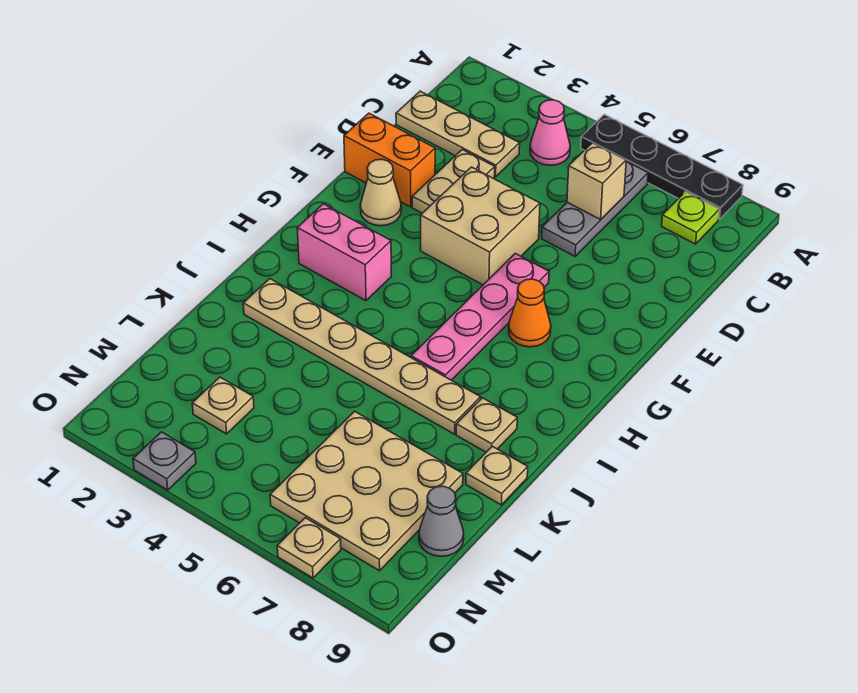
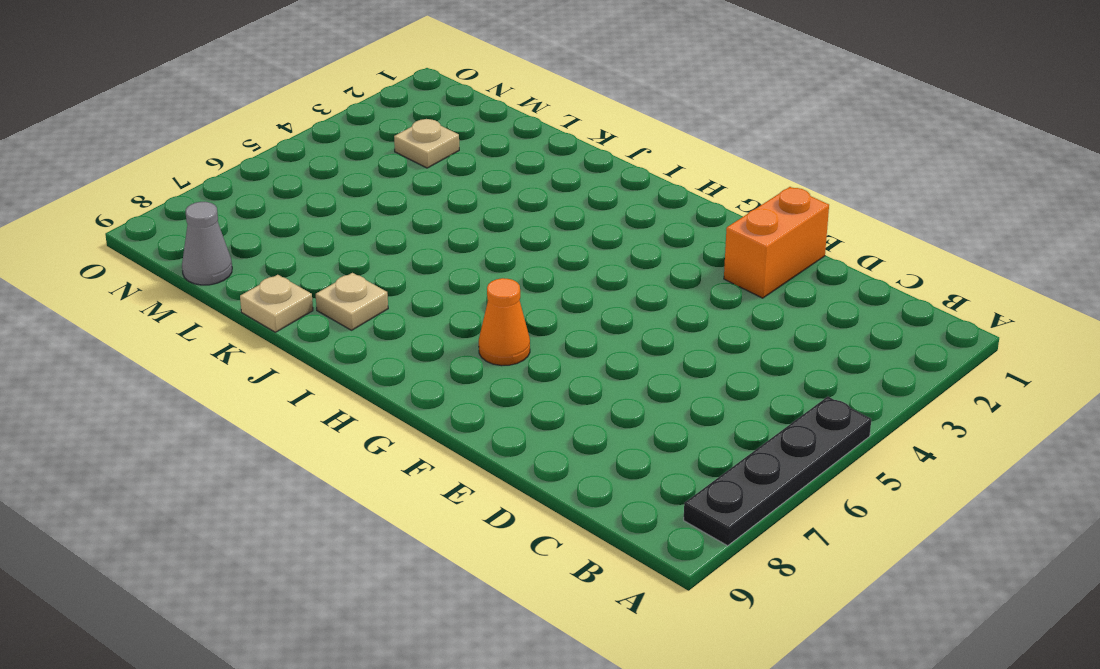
none -> pink cone B4 level 1
none -> grey plate B6:D6 level 1
none -> lime plate B8 level 1

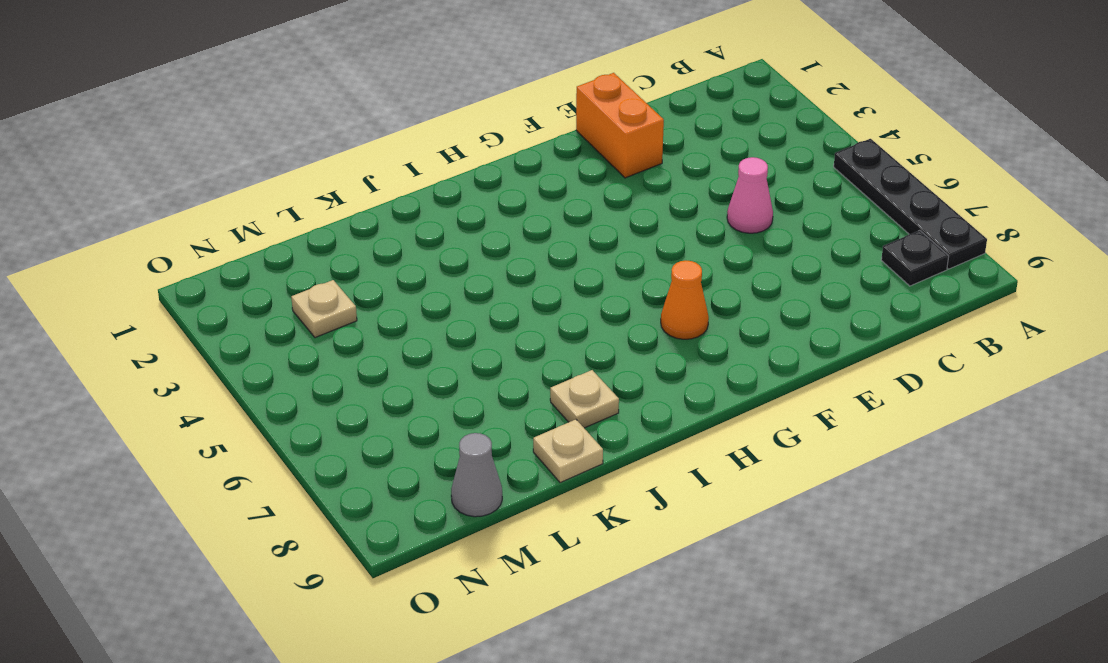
black plate B8 level 1 -> lime plate B8 level 1
pink cone D5 level 1 -> pink cone B4 level 1
none -> grey plate B6:D6 level 1
none -> tan plate C1:C3 level 1
none -> tan plate D3:E3 level 1

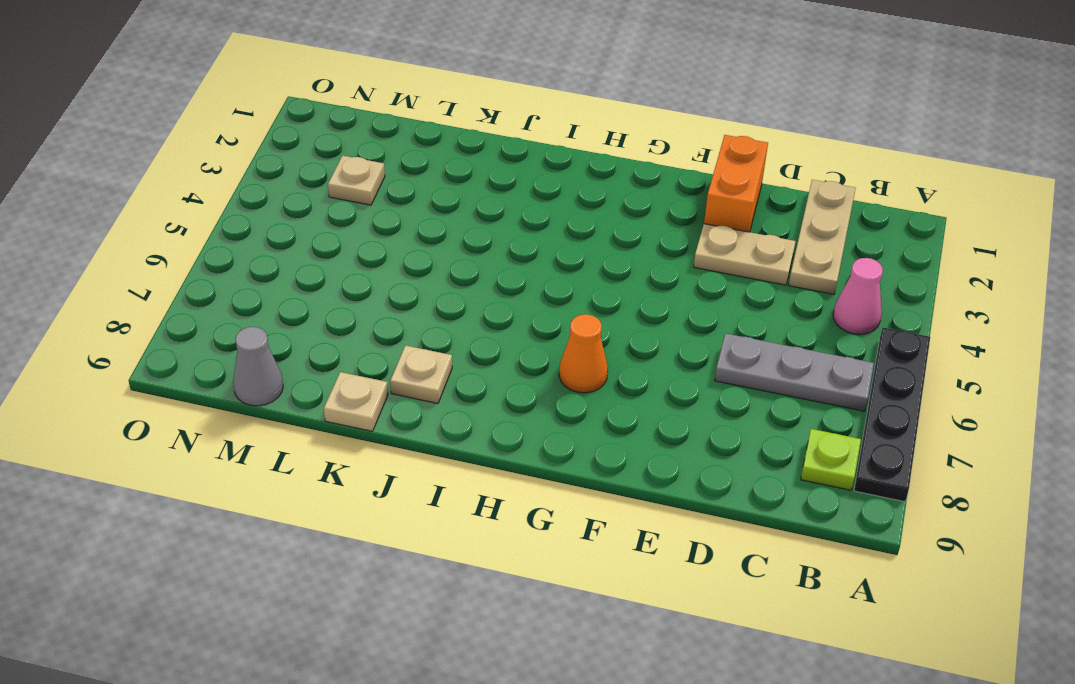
none -> tan brick E4:F5 level 1
none -> tan cone F2 level 1
none -> pink plate F6:I6 level 1

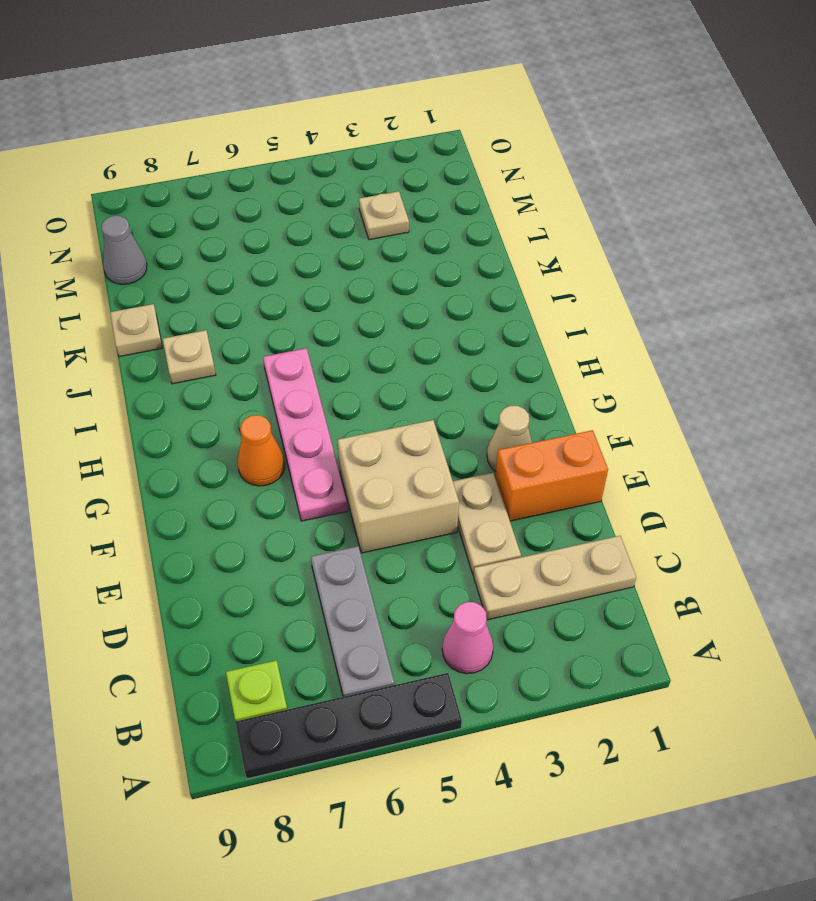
none -> pink brick H2:H3 level 1
none -> tan plate J2:J7 level 1
none -> tan plate L6:N8 level 1

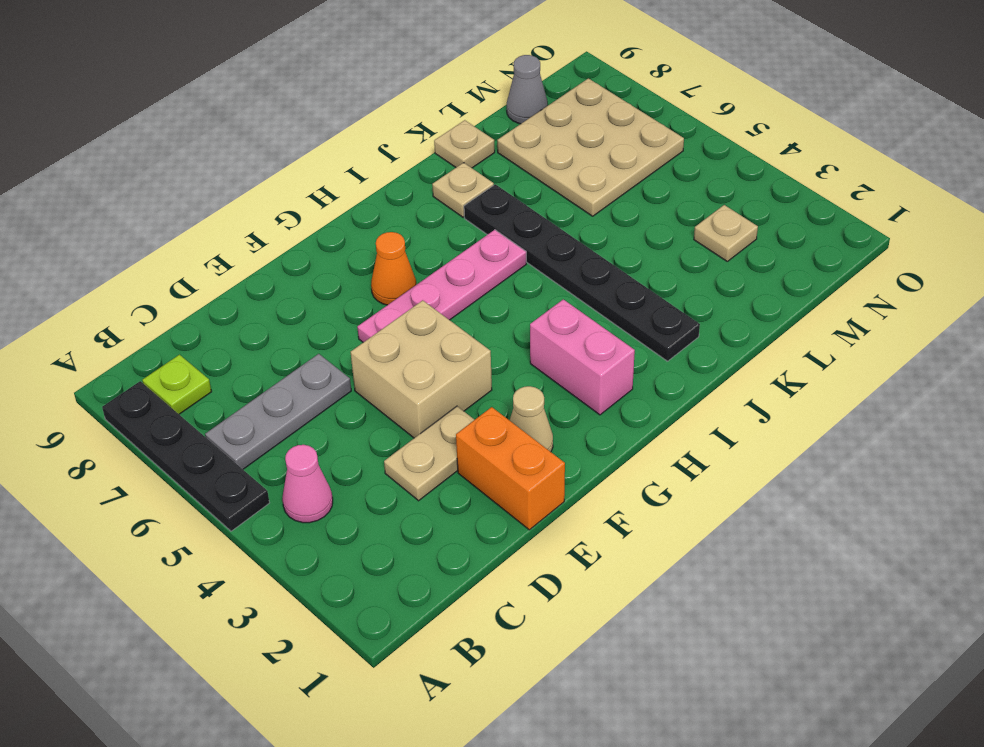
black plate J2:J7 level 1 -> tan plate J2:J7 level 1
none -> tan plate C1:C3 level 1
none -> grey plate O3 level 1
none -> tan plate O7 level 1

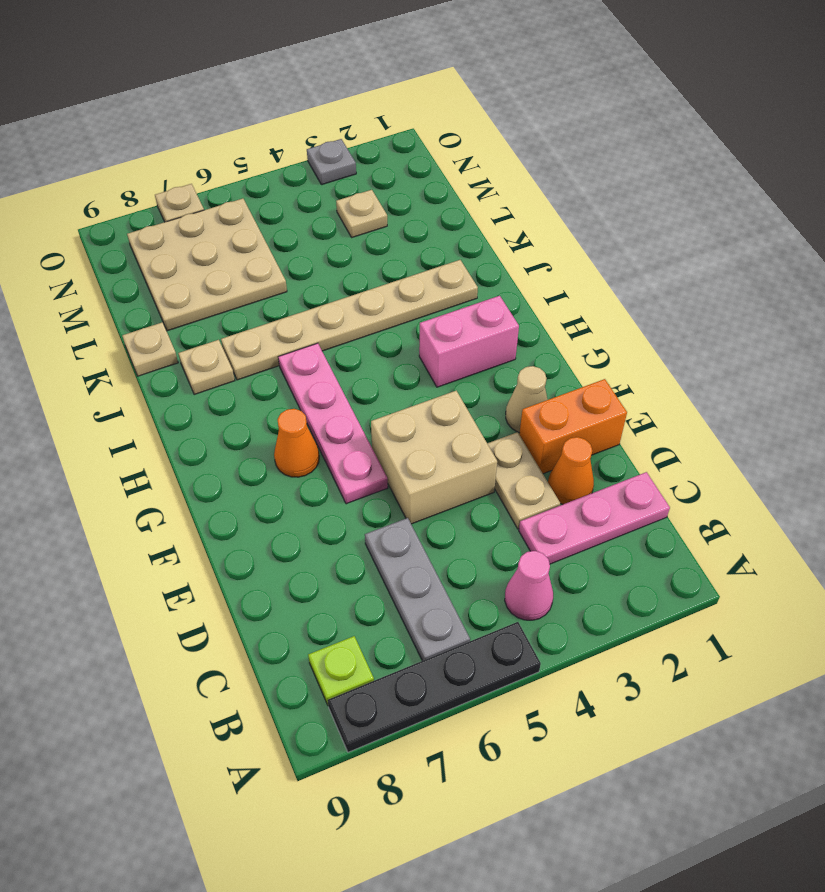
pink plate C1:C3 level 1 -> tan plate C1:C3 level 1
orange cone D2 level 1 -> none
none -> grey cone M9 level 1
none -> tan brick C6 level 2

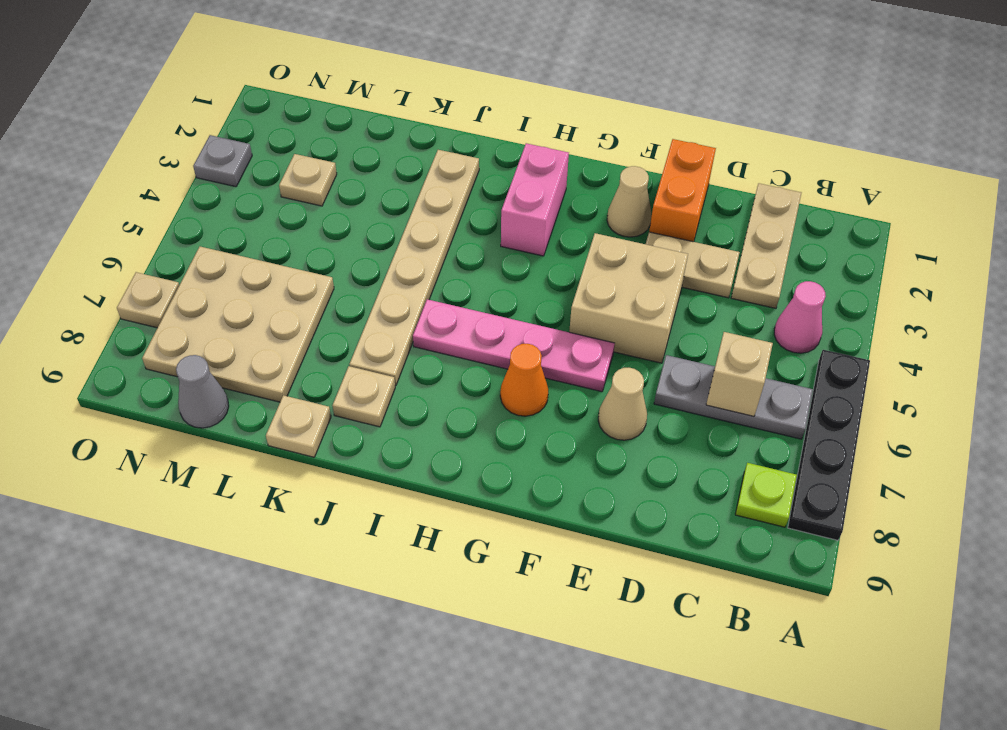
tan cone E7 level 1 -> none

